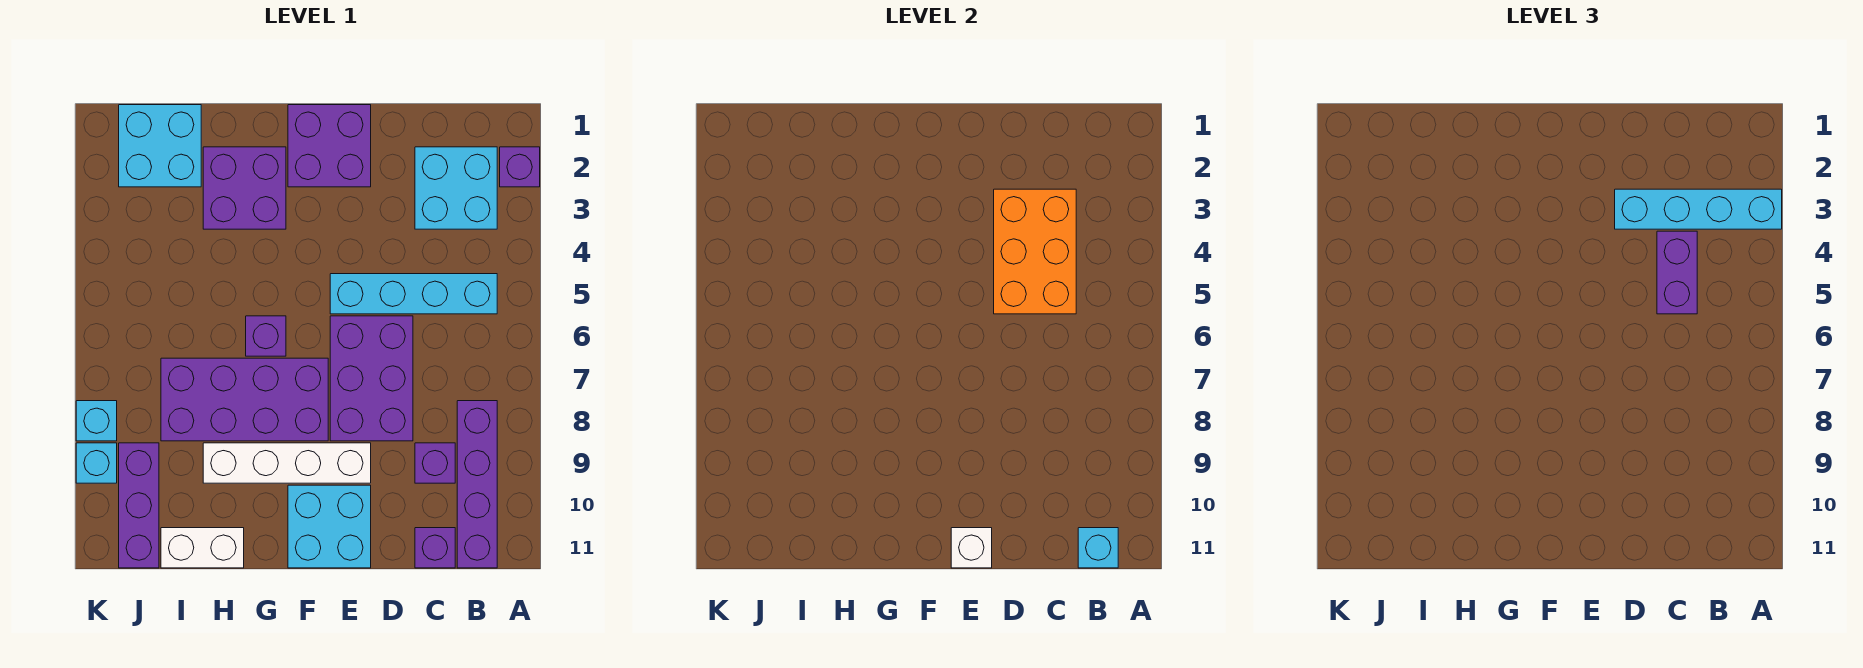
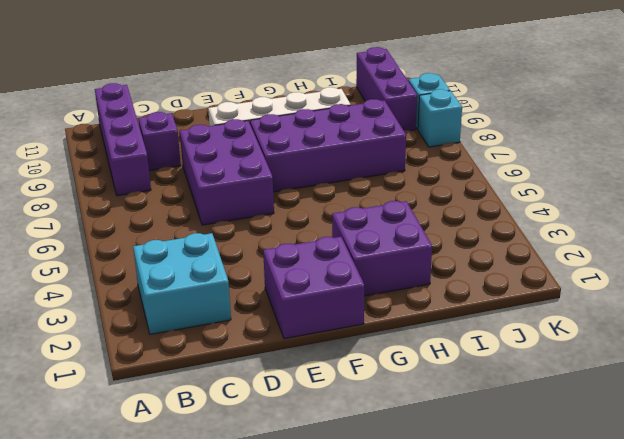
none -> purple brick A2 level 1
none -> cyan brick B5:E5 level 1
none -> purple brick C11 level 1

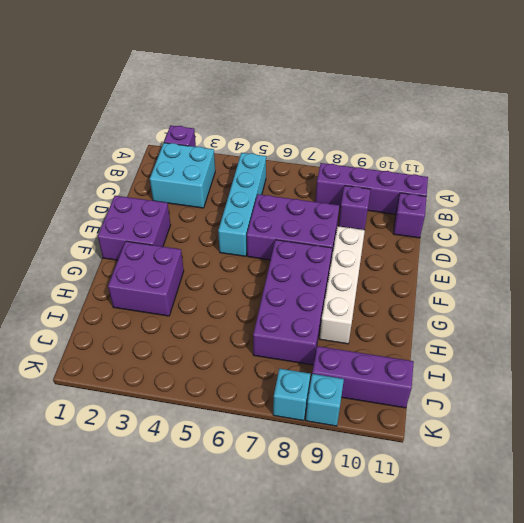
none -> cyan brick E10:F11 level 1
none -> purple brick G6 level 1
none -> white brick H11:I11 level 1

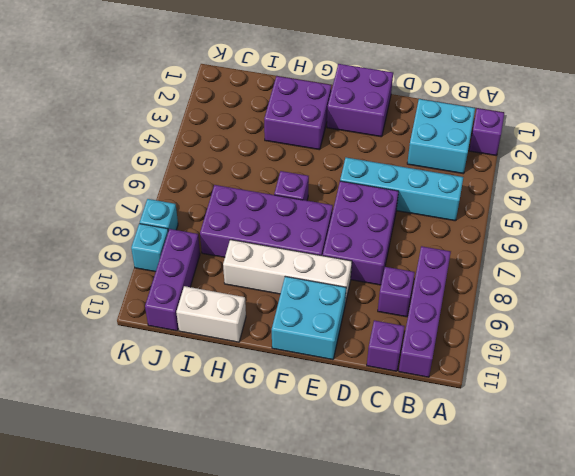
none -> cyan brick I1:J2 level 1
none -> cyan brick B11 level 2
none -> orange brick C3:D5 level 2

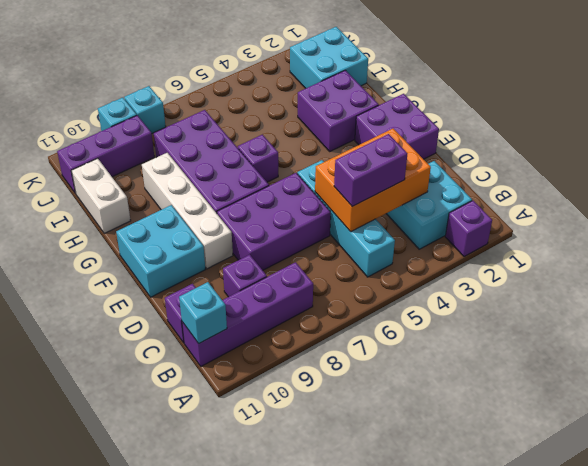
none -> white brick E11 level 2
none -> cyan brick A3:D3 level 3

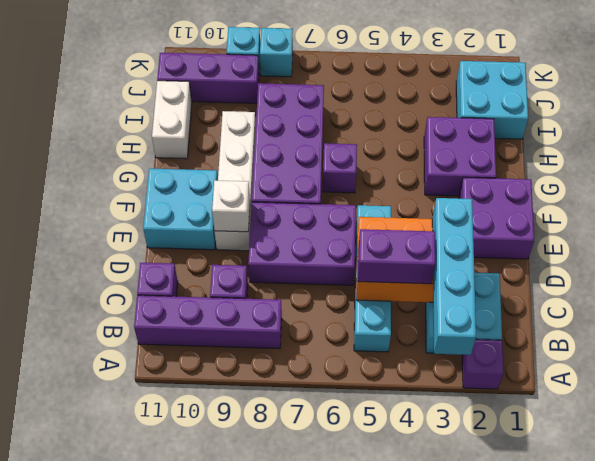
white brick E9 level 2 -> white brick E11 level 2
none -> cyan brick B11 level 2

